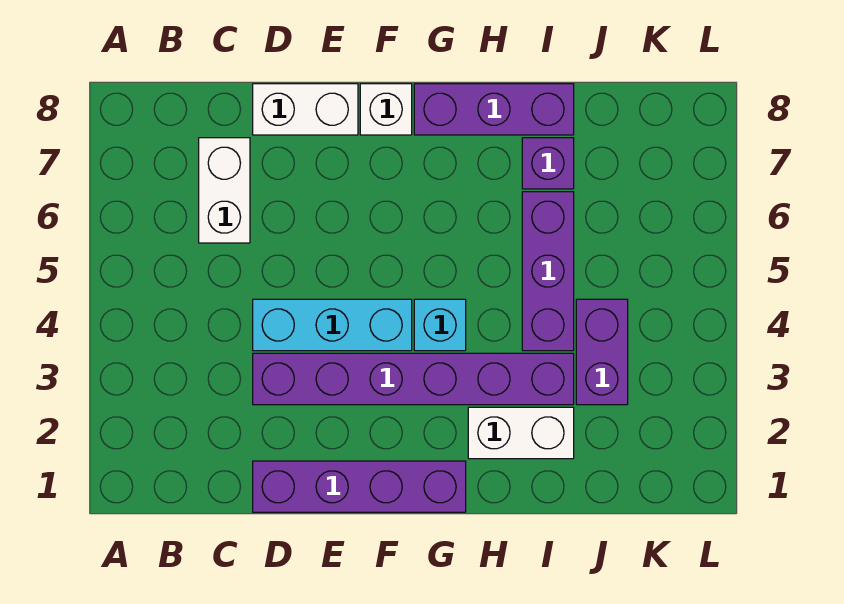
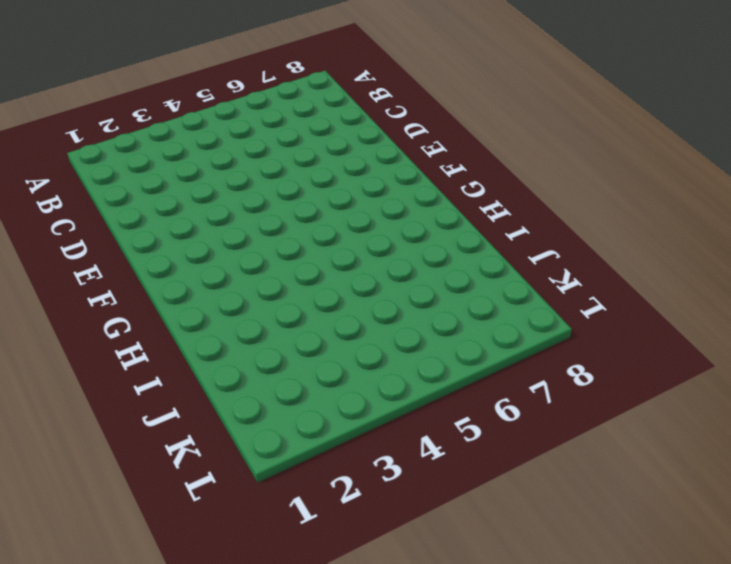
none -> white brick C6:C7 level 1
none -> purple brick D1:G1 level 1
none -> purple brick D3:I3 level 1

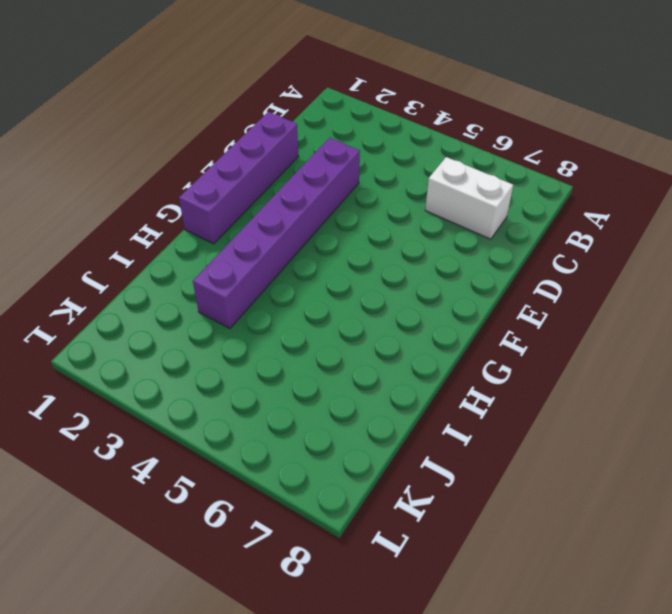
none -> cyan brick D4:F4 level 1
none -> white brick D8:E8 level 1
none -> white brick F8 level 1

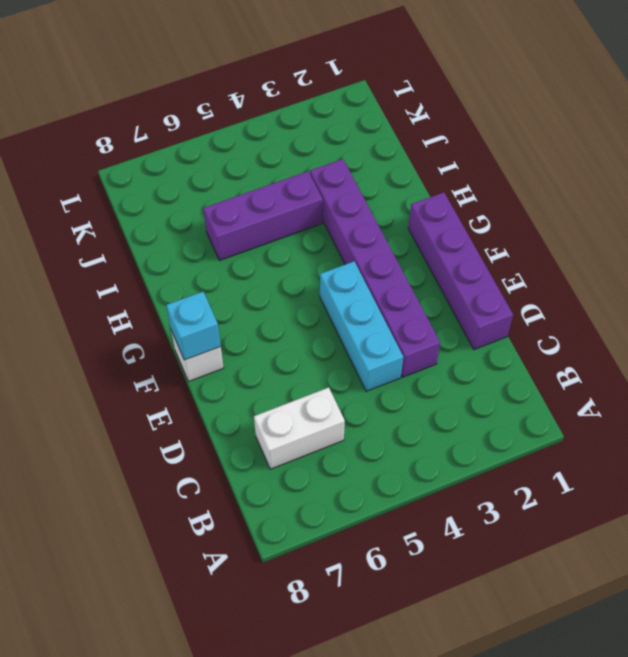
cyan brick F8 level 2 -> cyan brick G4 level 1
none -> white brick D8:E8 level 1
none -> purple brick G8:I8 level 1
none -> white brick H2:I2 level 1

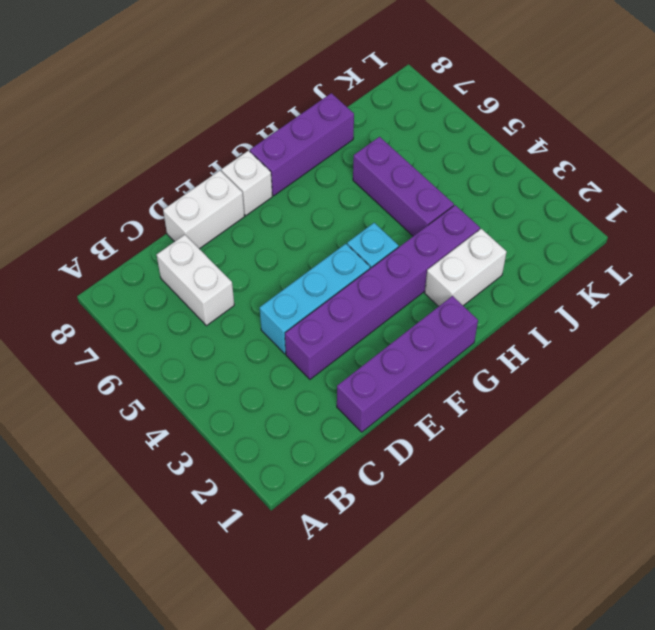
none -> purple brick I7 level 1
none -> purple brick J3:J4 level 1

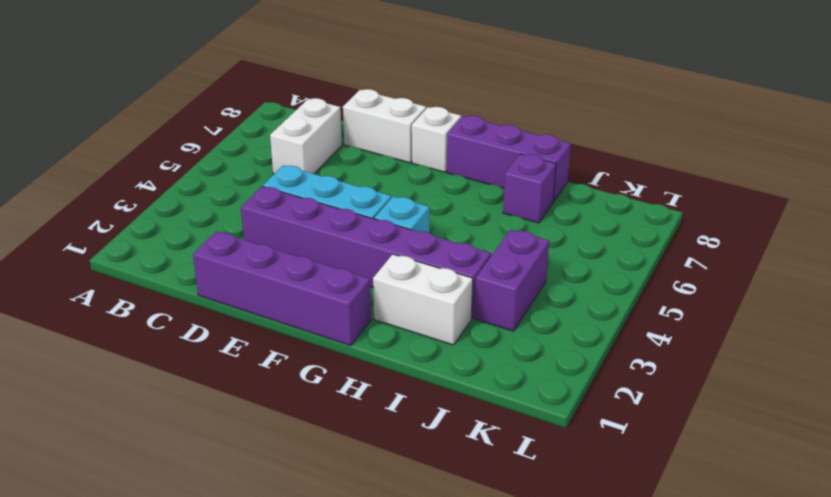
none -> purple brick I4:I6 level 1

